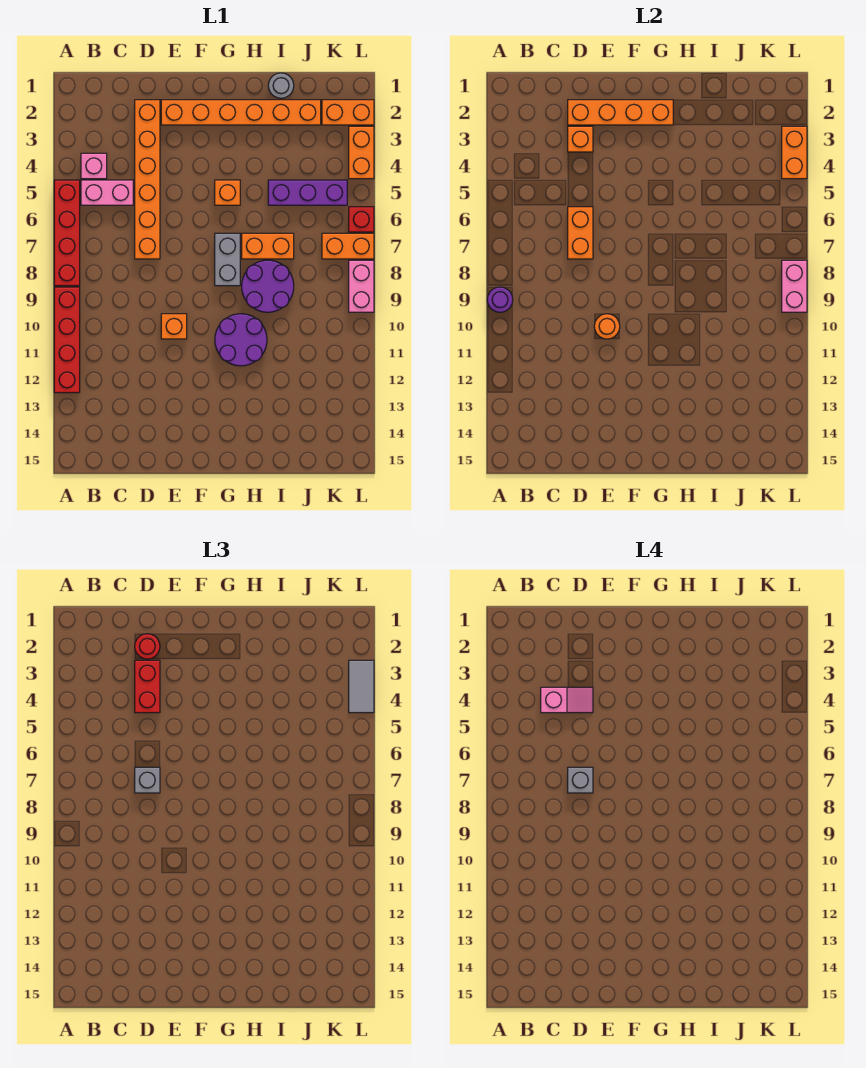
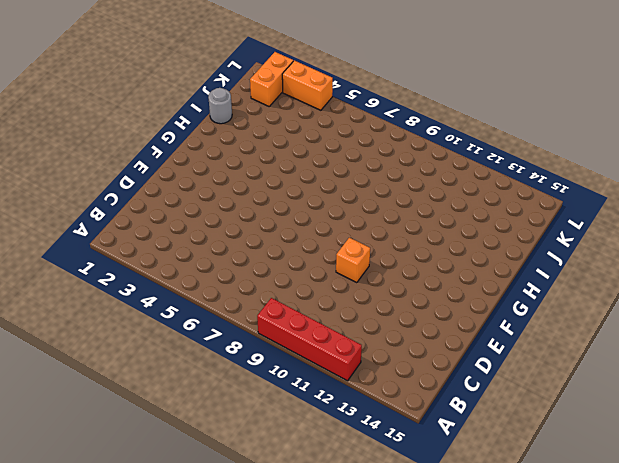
none -> red brick A5:A8 level 1
none -> pink brick B4 level 1
none -> pink brick B5:C5 level 1
none -> orange brick D2:D7 level 1

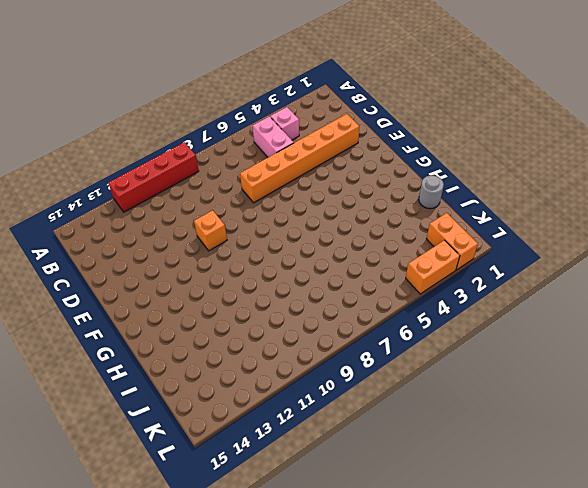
none -> red brick A5:A8 level 1
none -> orange brick E2:J2 level 1
none -> orange brick G5 level 1
none -> grey brick G7:G8 level 1

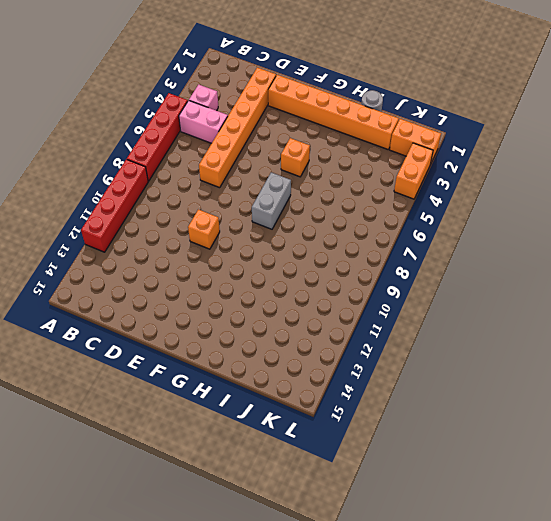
none -> purple round brick G10:H11 level 1
none -> orange brick H7:I7 level 1
none -> purple round brick H8:I9 level 1
none -> purple brick I5:K5 level 1

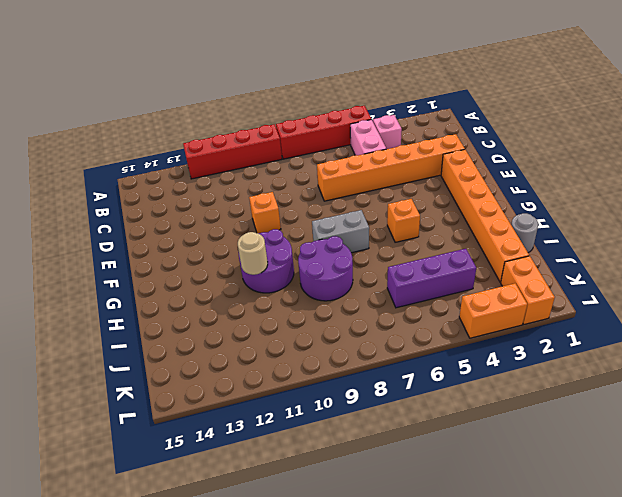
tan round brick H11 level 2 -> none
purple brick J4:J6 level 1 -> purple brick I5:K5 level 1
none -> orange brick H7:I7 level 1
none -> orange brick K7:L7 level 1
none -> red brick L6 level 1
none -> pink brick L8:L9 level 1

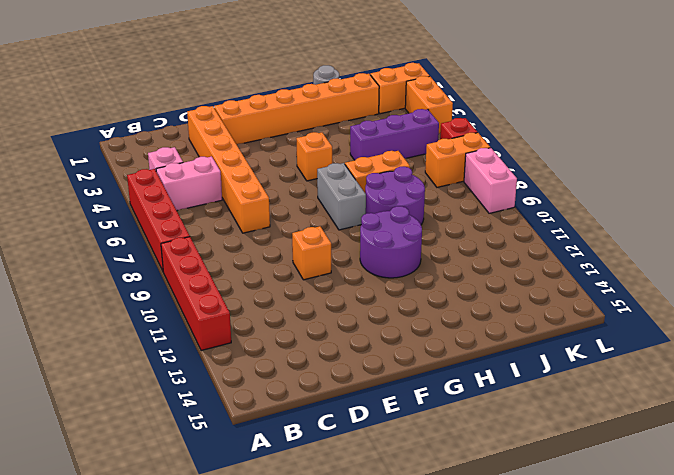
none -> purple round brick A9 level 2
none -> orange brick D2:G2 level 2
none -> orange brick D3 level 2
none -> orange brick D6:D7 level 2

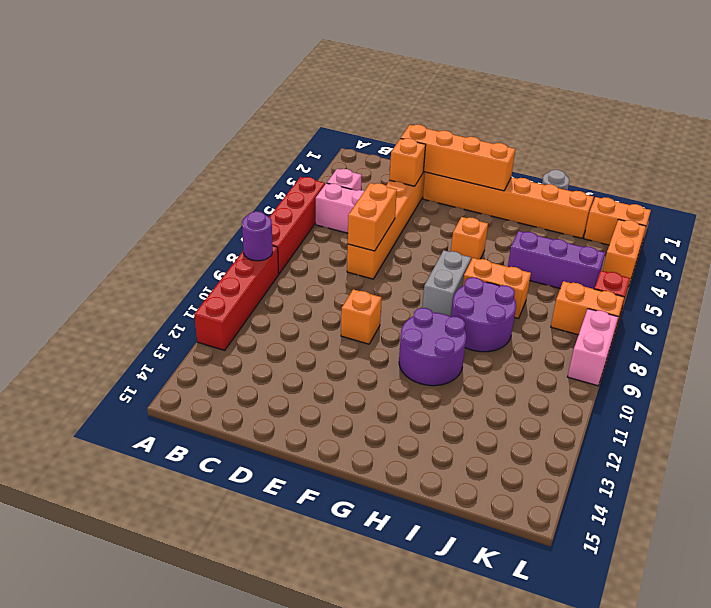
none -> orange round brick E10 level 2
none -> orange brick L3:L4 level 2
none -> pink brick L8:L9 level 2
none -> red round brick D2 level 3

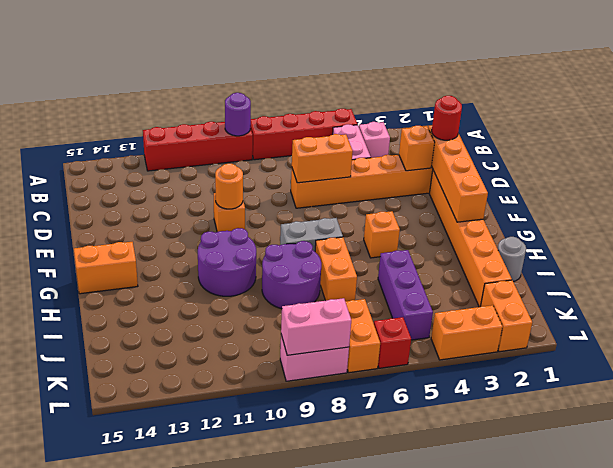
orange brick G14:G15 level 1 -> orange brick L3:L4 level 2
none -> red brick D3:D4 level 3
none -> grey brick D7 level 3
none -> grey tile L3:L4 level 3
none -> pink slope C4:D4 level 4 top C

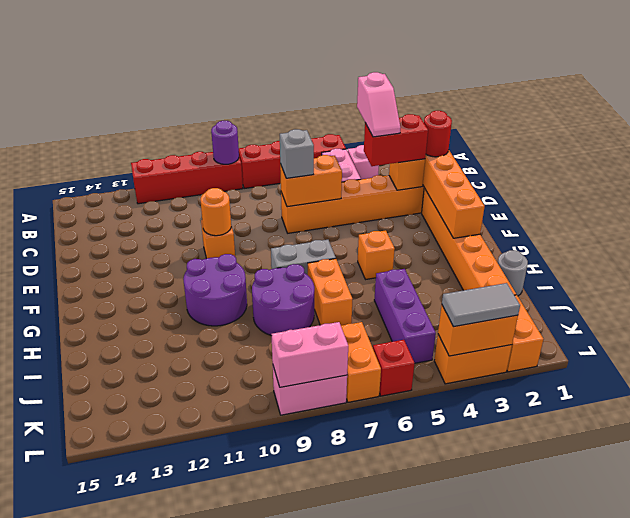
none -> grey brick D7 level 4

